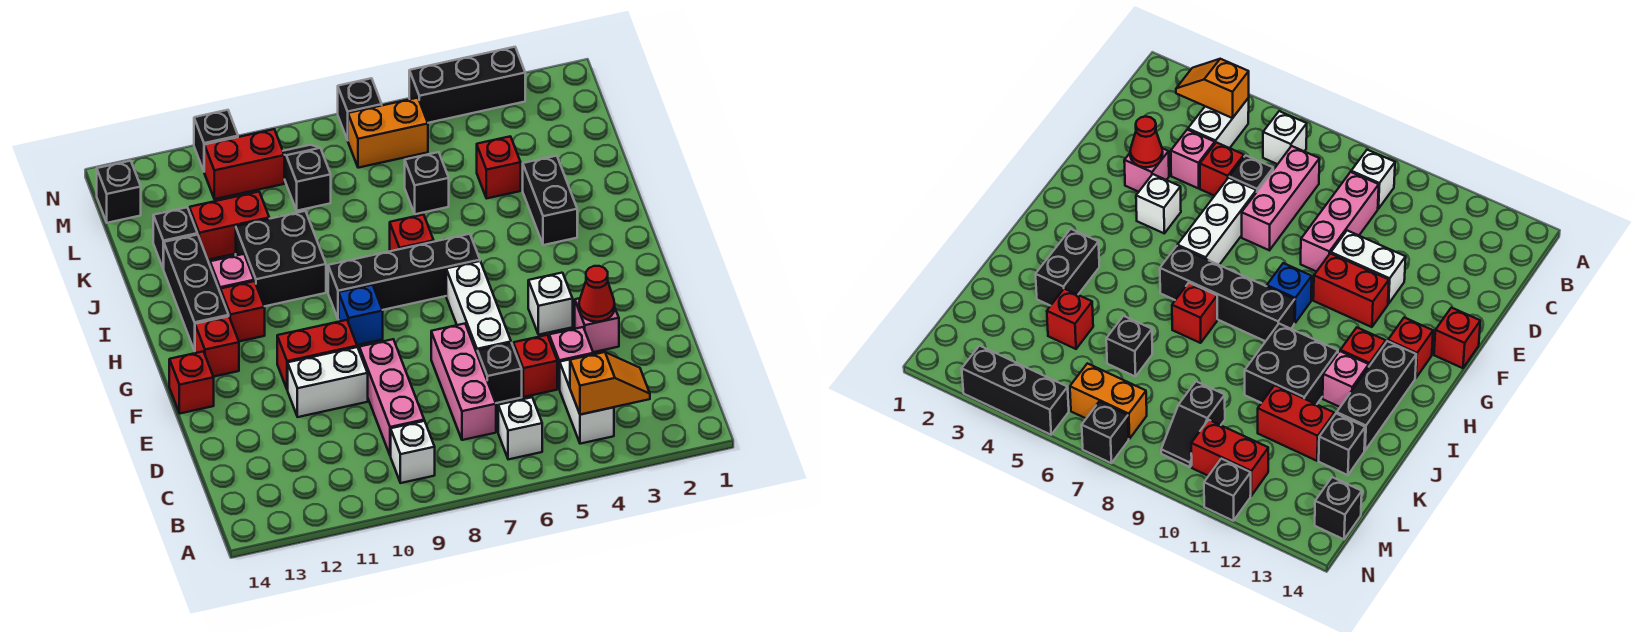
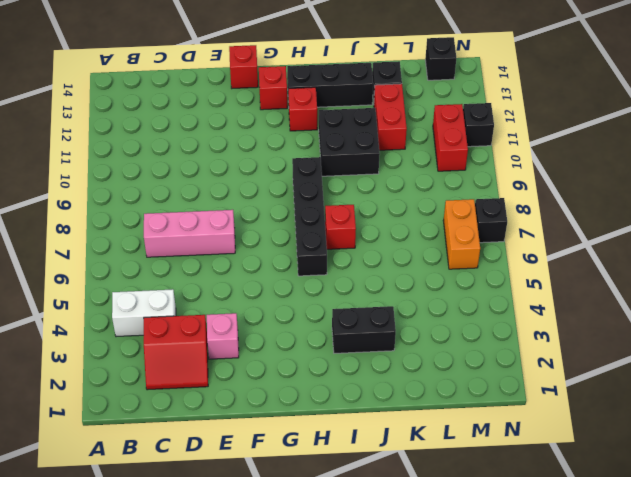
red slope C2:D3 level 1 top 3 -> none
none -> white brick B6 level 1
none -> white brick B9 level 1
none -> pink brick C9:E9 level 1
none -> pink brick D4 level 1

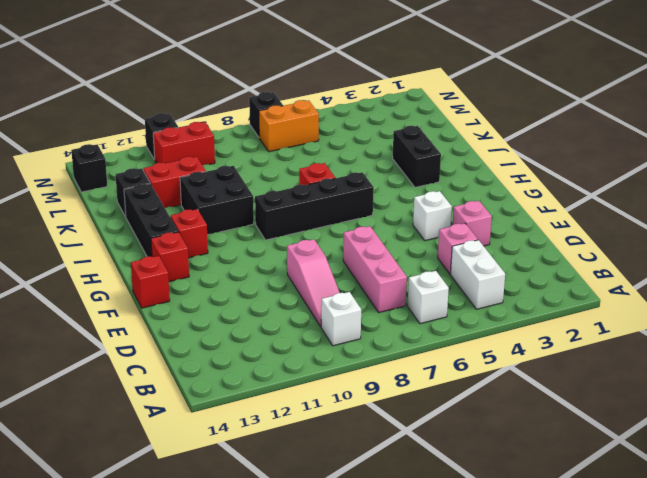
pink slope C9:E9 level 1 top E -> pink brick C9:E9 level 1
none -> red brick D5 level 1
none -> black brick D6 level 1
none -> white brick E6:G6 level 1
none -> white brick E10:E11 level 1

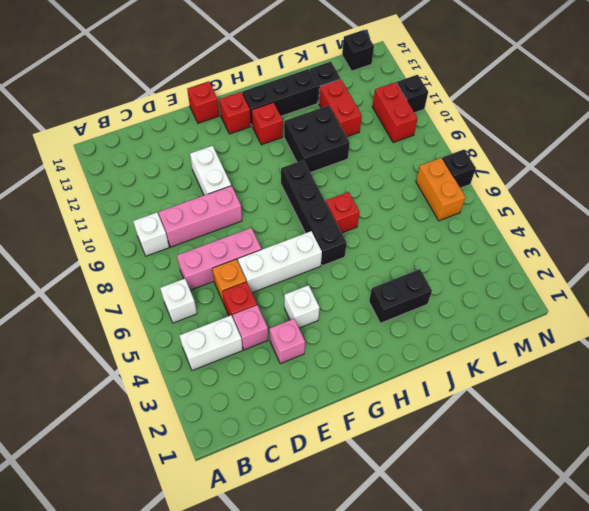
orange brick D6 level 1 -> black brick D6 level 1
none -> red brick F10:F11 level 1
none -> blue brick G9 level 1
none -> pink brick I12 level 1
none -> red brick K4 level 1

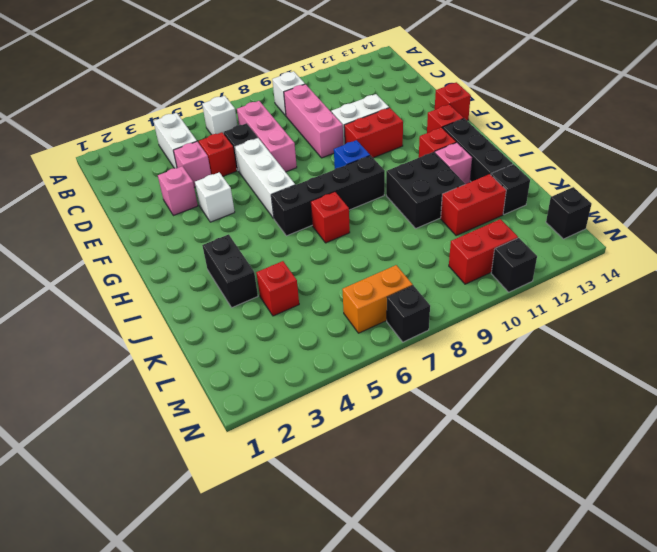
none -> black brick K6 level 1
none -> black slope L9:M9 level 1 top L
none -> black brick N3:N5 level 1
none -> orange slope B3:B4 level 2 top 4

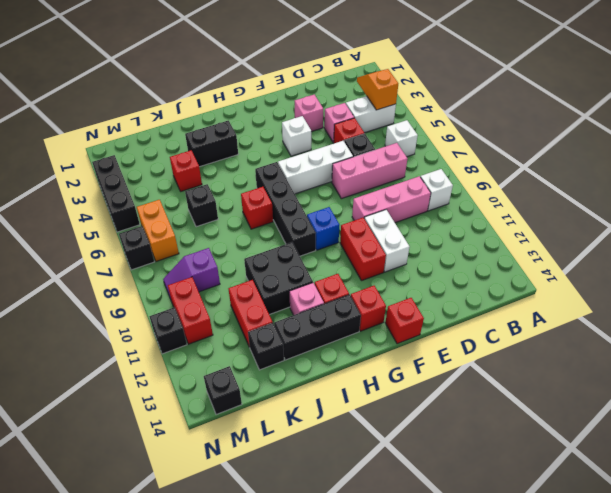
purple slope L9:M9 level 1 top L -> black slope L9:M9 level 1 top L
none -> red cone E3 level 2

